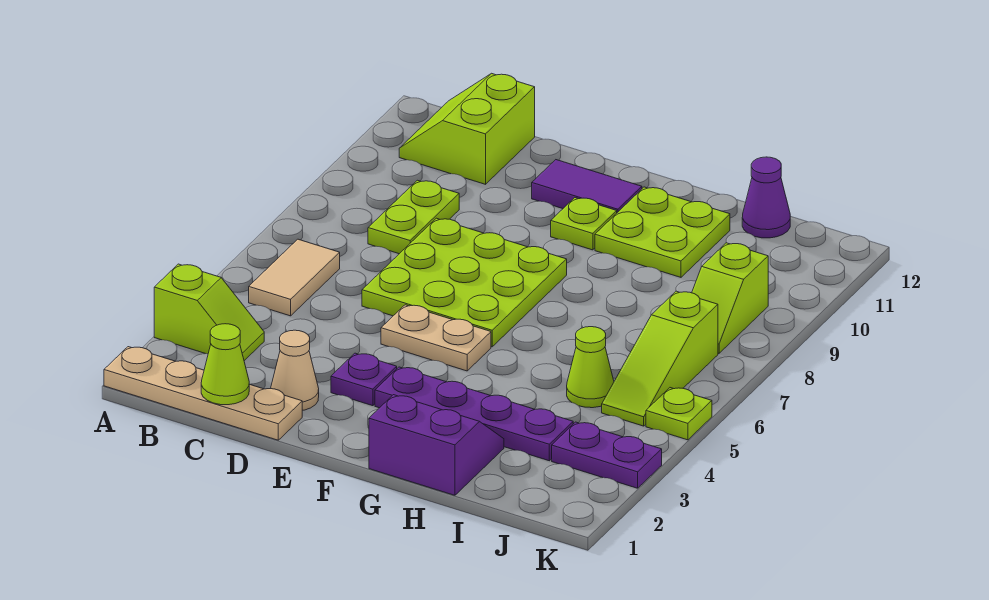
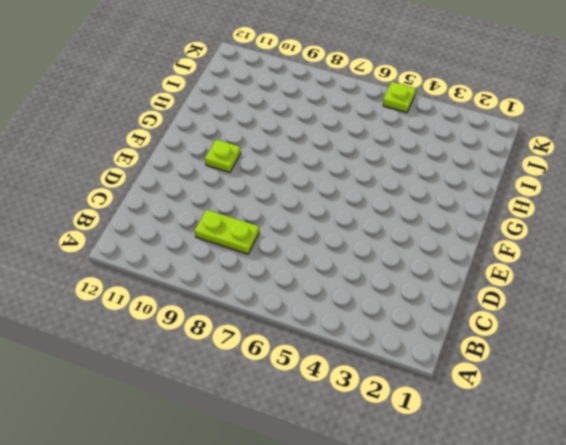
none -> tan plate A1:D1 level 1
none -> lime slope A3:B3 level 1 top A
none -> tan tile B5:B6 level 1

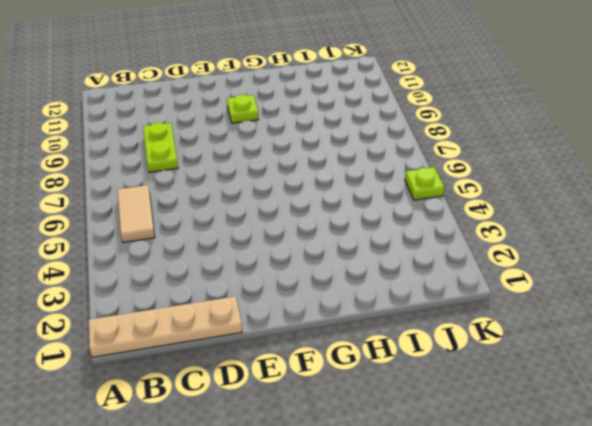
none -> lime slope A3:B3 level 1 top A
none -> lime slope B11:C12 level 1 top C
none -> tan cone D2 level 1

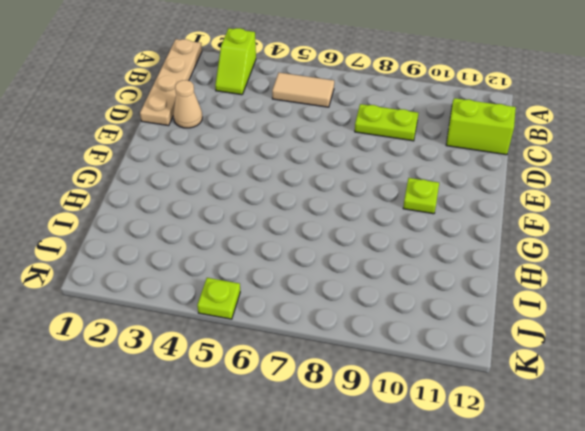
none -> lime plate D6:F8 level 1
none -> purple plate E3 level 1
none -> tan plate E5:F5 level 1

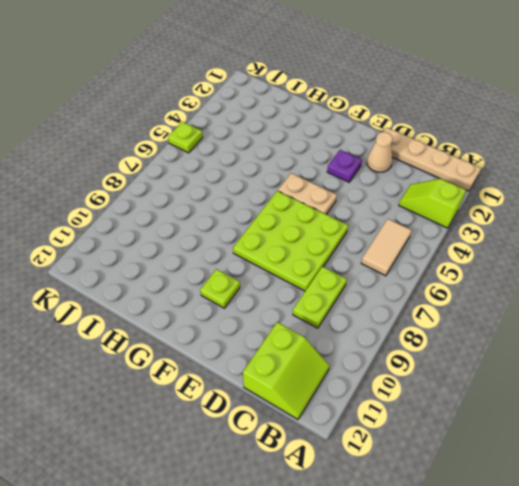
none -> purple tile E11:F11 level 1
none -> purple plate F3:I3 level 1
none -> purple slope G1:H2 level 1 top 1

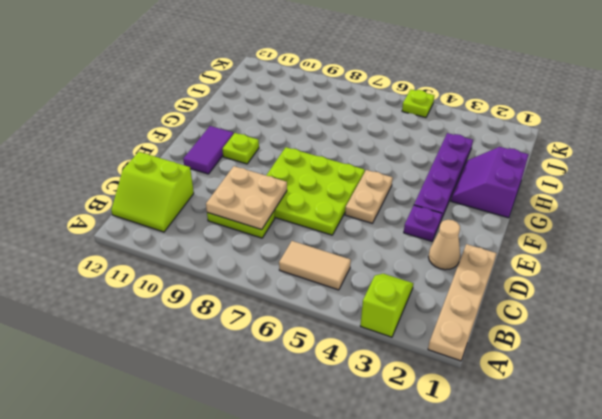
tan plate C8:D9 level 2 -> none
none -> lime plate G10:H11 level 1
none -> lime cone I5 level 1
none -> purple cone I12 level 1

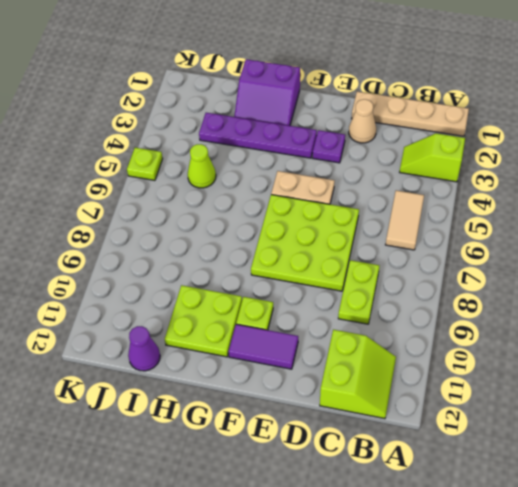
none -> purple plate J3:K3 level 1
none -> lime slope J5:J7 level 1 top 7
none -> lime slope J8:J9 level 1 top 9

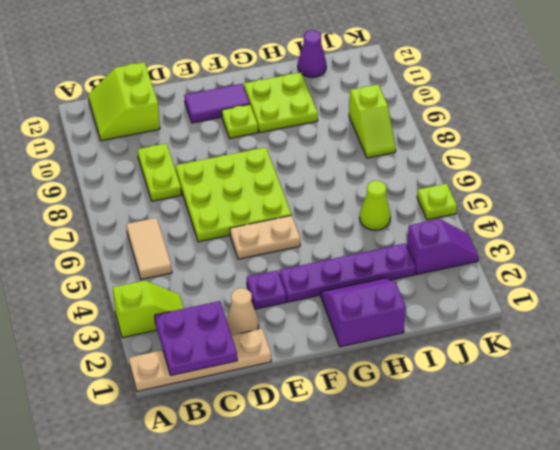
purple plate B1:C2 level 2 -> lime cone C1 level 2
purple slope J3:K3 level 1 top J -> purple plate J3:K3 level 1
none -> lime slope J5:J7 level 1 top 7

